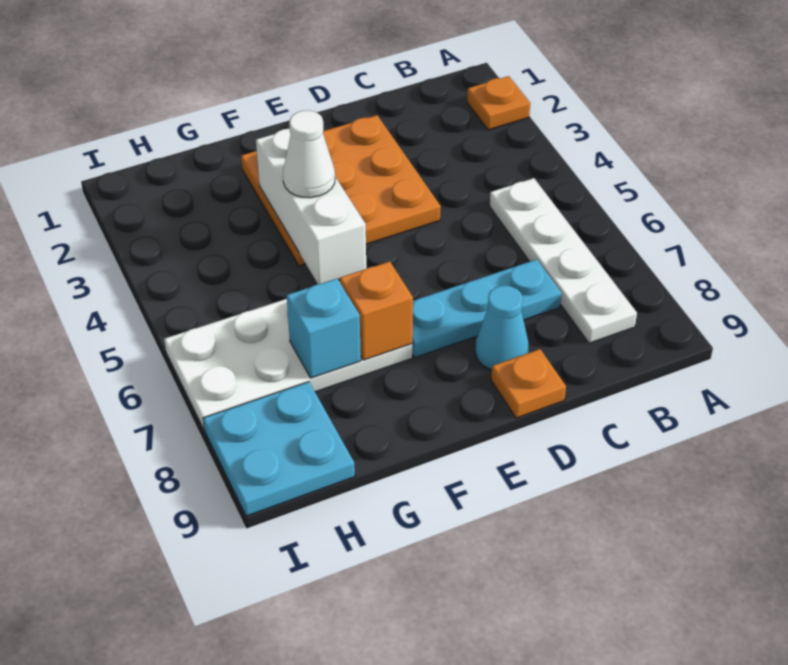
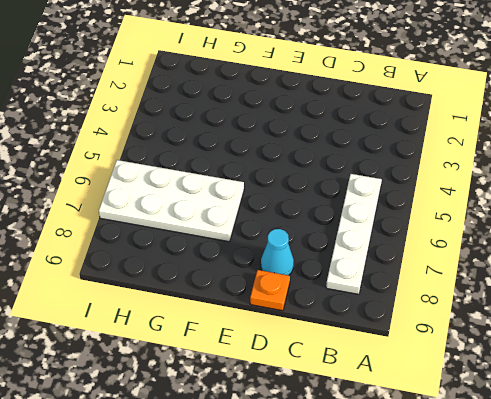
none -> orange plate A2 level 1
none -> cyan plate C7:E7 level 1
none -> orange plate D2:F4 level 1

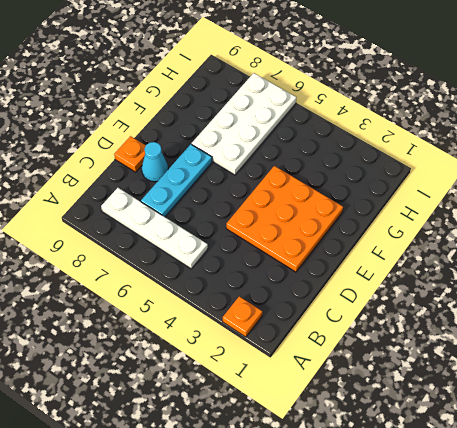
none -> cyan plate H8:I9 level 1
none -> white brick F3:F5 level 2
none -> orange brick F7 level 2

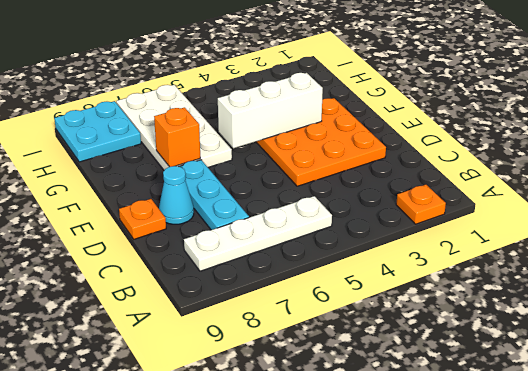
none -> cyan brick G7 level 2
none -> white cone F4 level 3

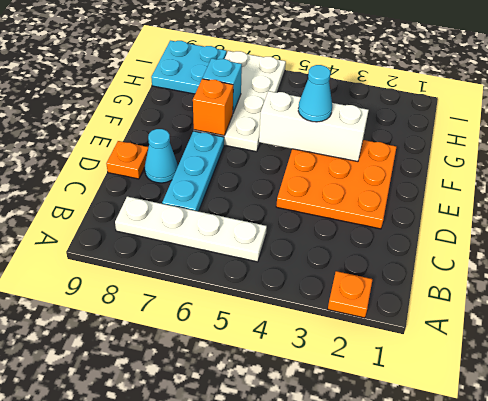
cyan cone F4 level 3 -> white cone F4 level 3

